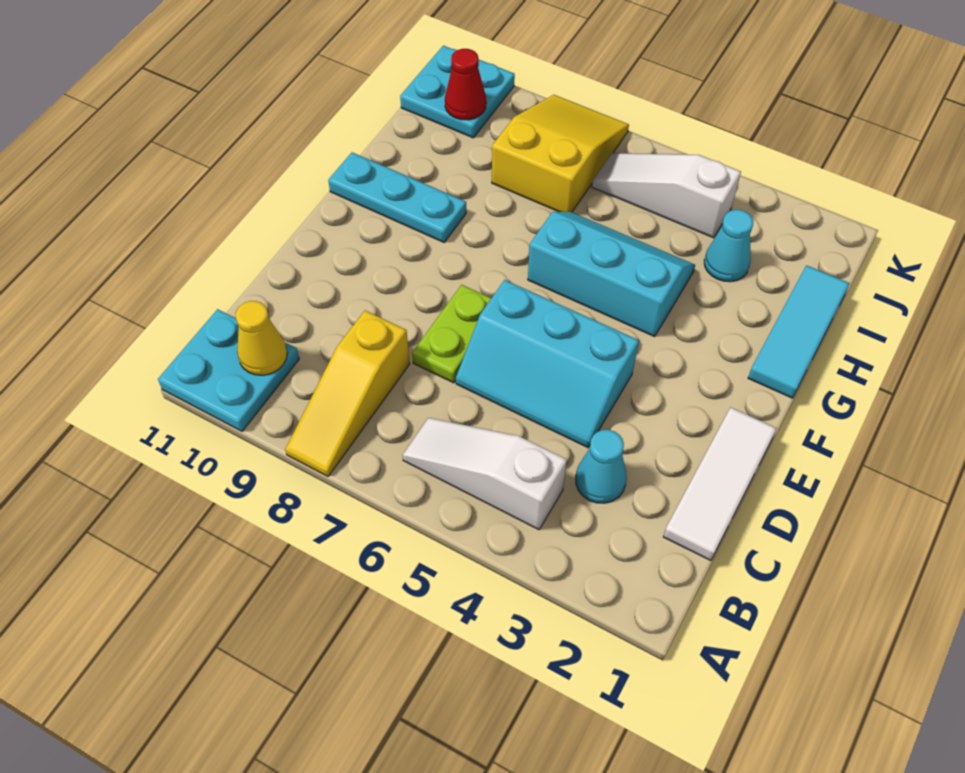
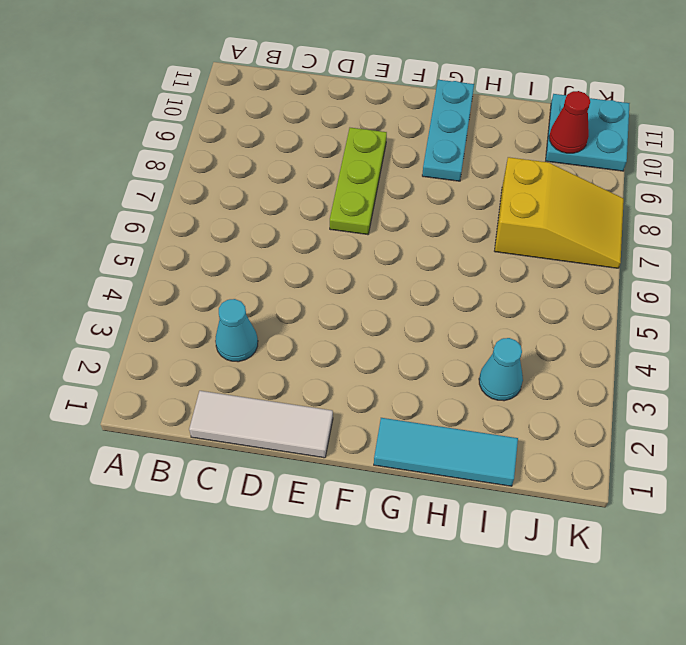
lime plate E7:E9 level 1 -> lime plate D7:E7 level 1
none -> yellow slope A8:C8 level 1 top C
none -> cyan plate A10:B11 level 1
none -> white slope B4:B6 level 1 top 4

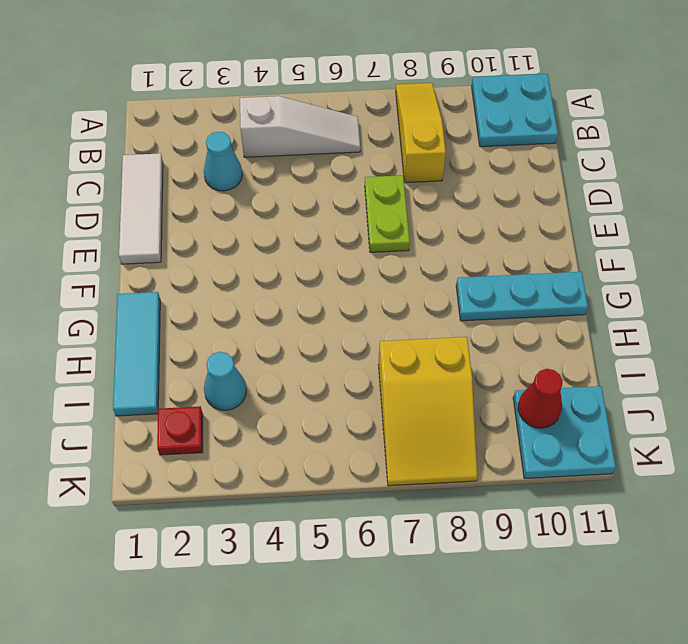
red plate J2 level 1 -> none
none -> cyan slope D4:E6 level 1 top E
none -> cyan slope G4:H6 level 1 top G
none -> white slope J4:J6 level 1 top 4

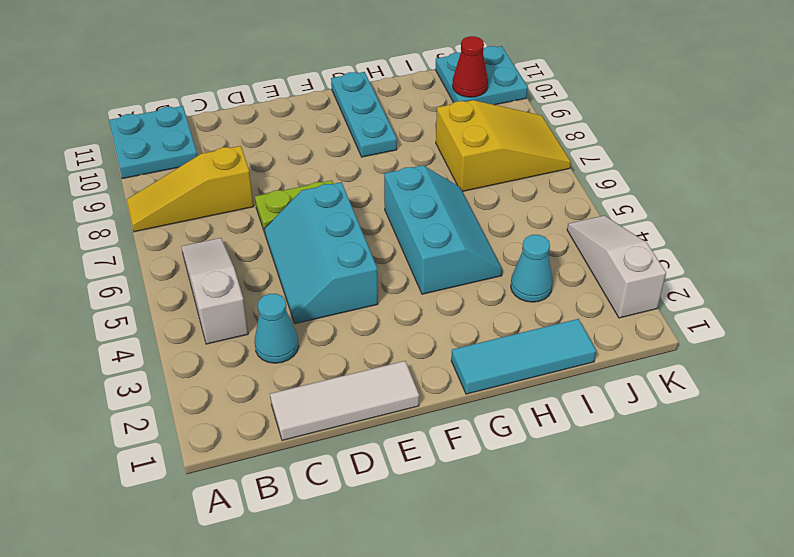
white slope K2:K4 level 1 top 2 -> white slope J4:J6 level 1 top 4
none -> yellow cone B10 level 2

